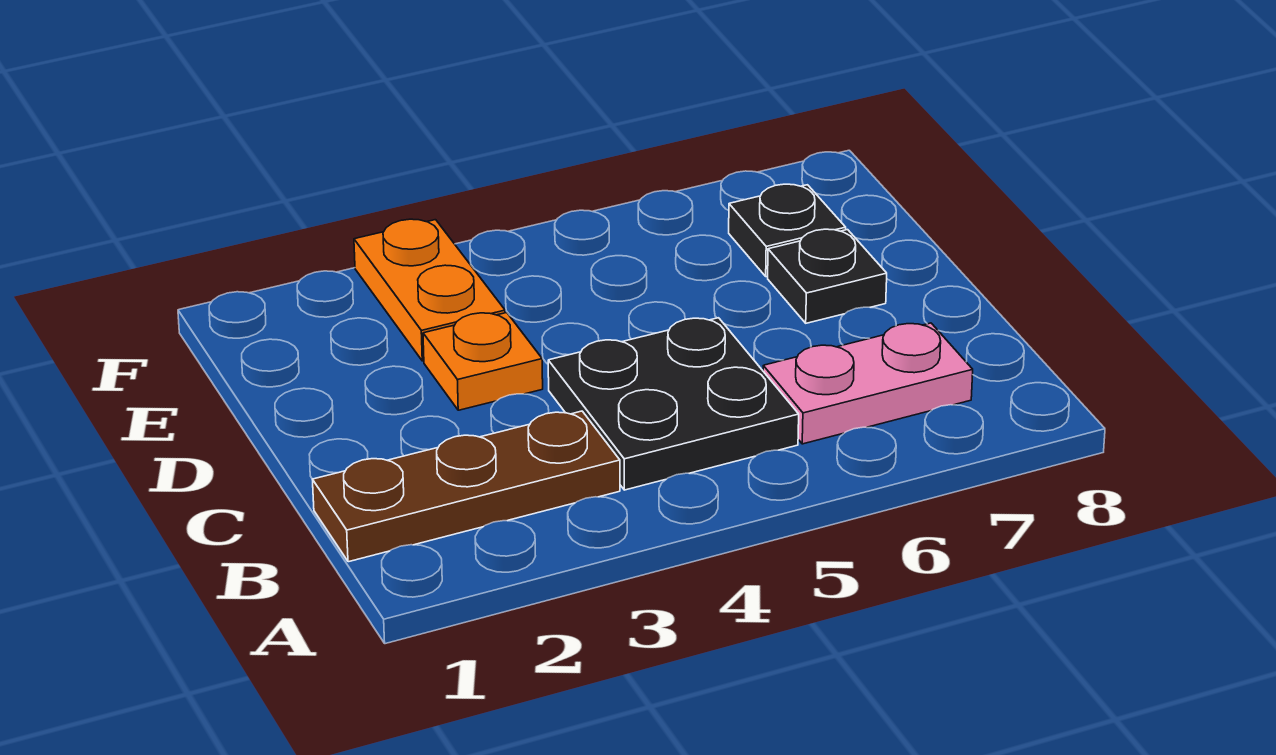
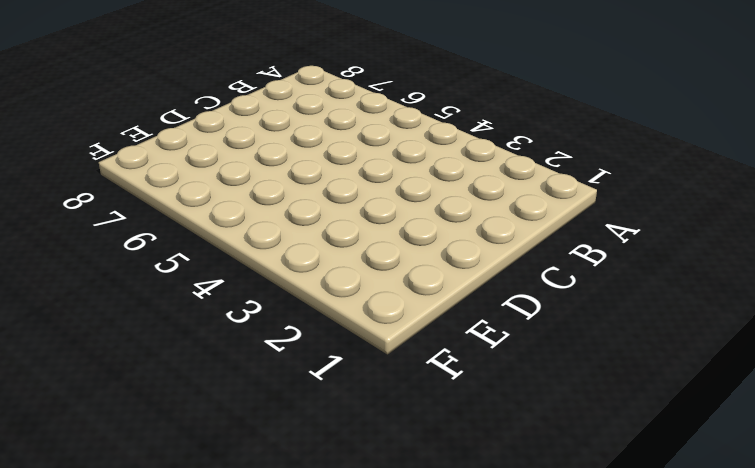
none -> brown plate B1:B3 level 1
none -> black plate B4:C5 level 1

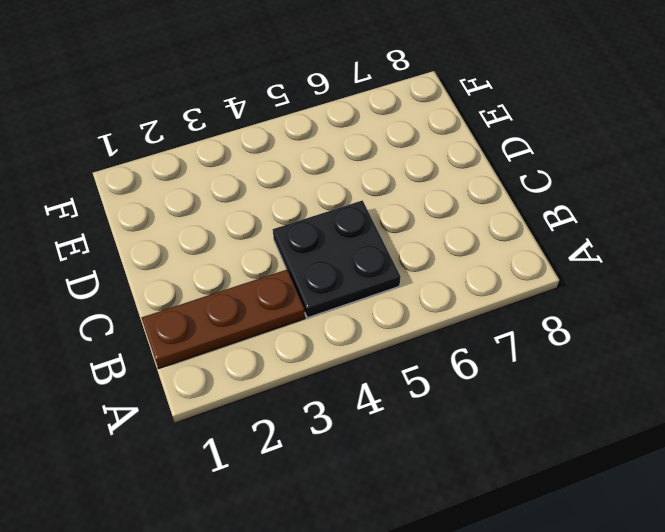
none -> pink plate B6:B7 level 1
none -> orange plate D3 level 1

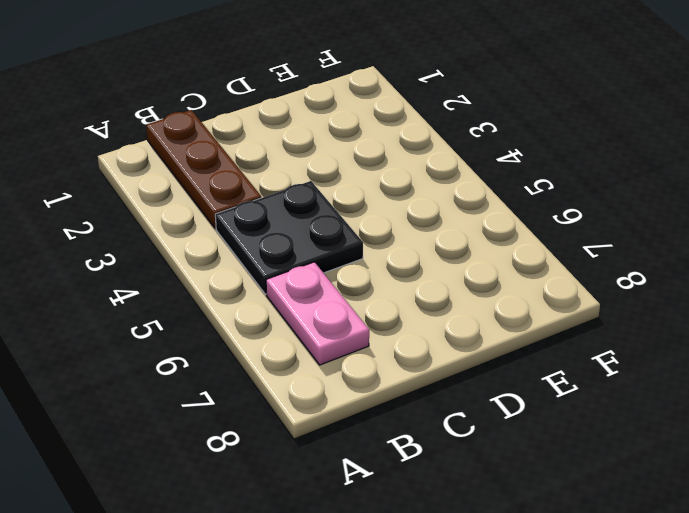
none -> orange plate D3 level 1
none -> black plate D7 level 1

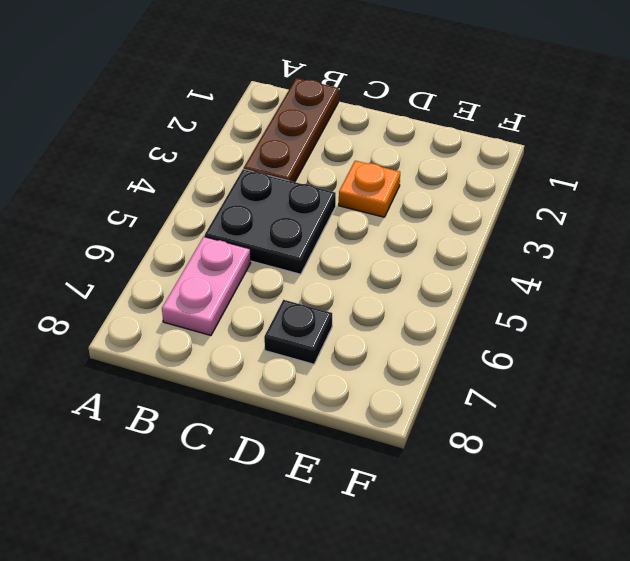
none -> orange plate E3:F3 level 1
none -> black plate E7 level 1

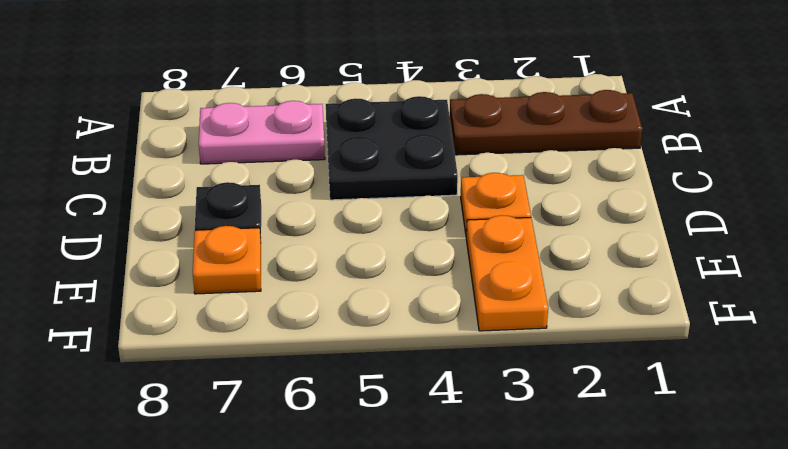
orange plate E7 level 1 -> black plate E7 level 1

